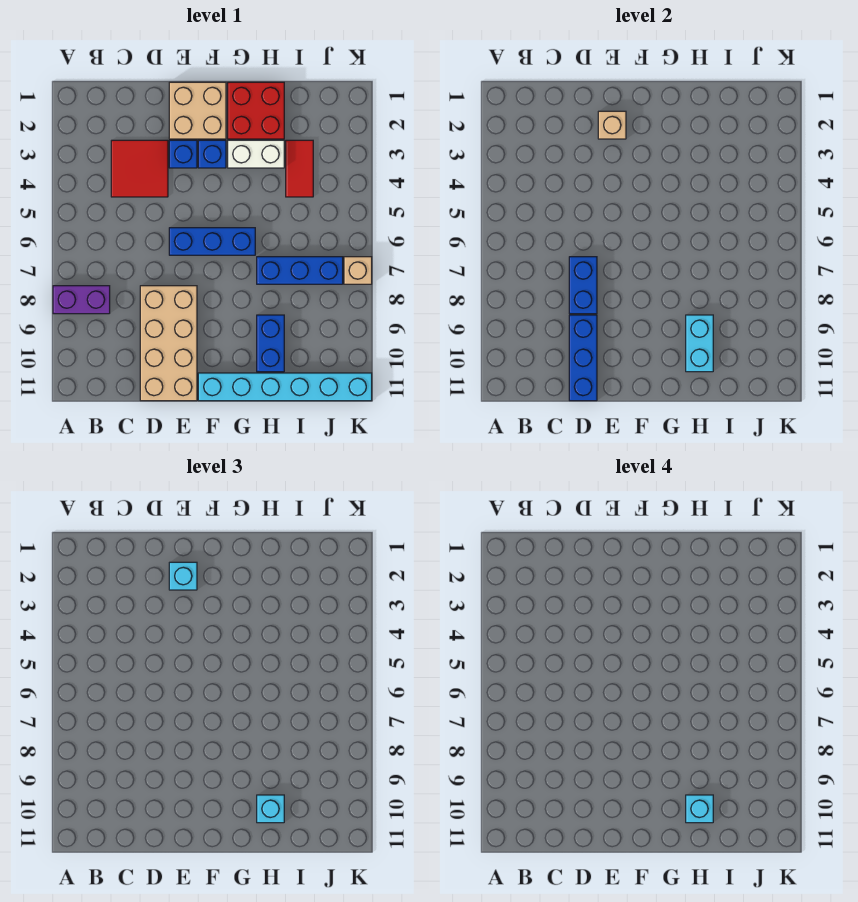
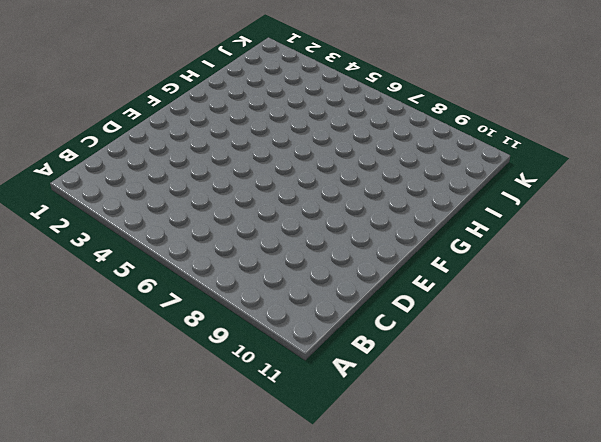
none -> purple brick A8:B8 level 1
none -> red tile C3:D4 level 1
none -> tan brick D8:E11 level 1

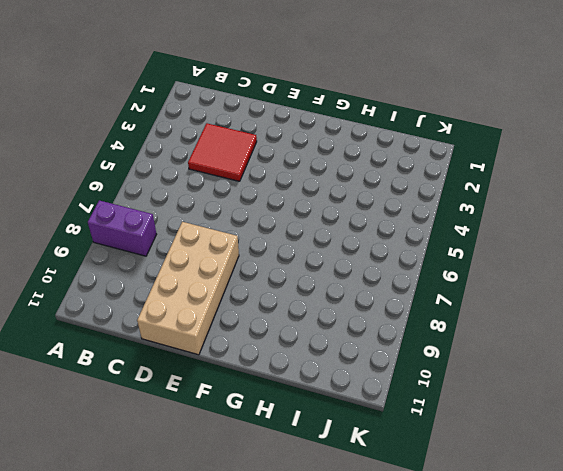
none -> tan brick E1:F2 level 1
none -> blue brick E3 level 1
none -> blue brick E6:G6 level 1

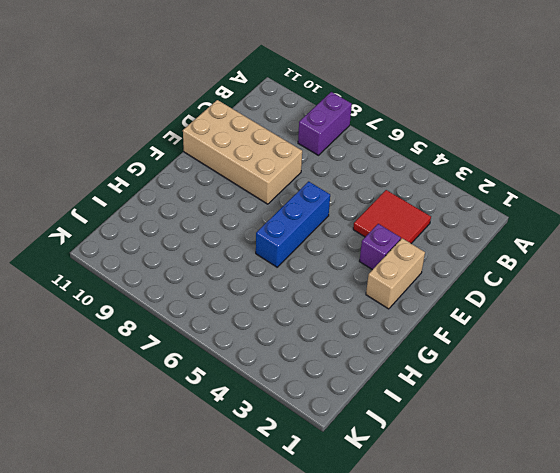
tan brick E2:F2 level 1 -> tan brick E1:F2 level 1
purple brick E3 level 1 -> blue brick E3 level 1
none -> blue brick F3 level 1
none -> cyan brick F11:K11 level 1
none -> red brick G1:H2 level 1

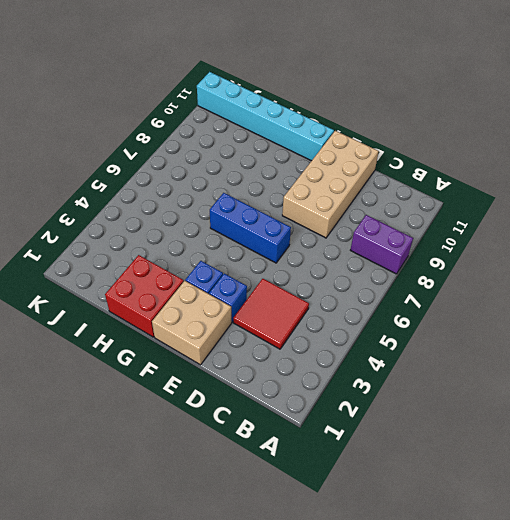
none -> white brick G3:H3 level 1
none -> blue brick H7:J7 level 1
none -> blue brick H9:H10 level 1

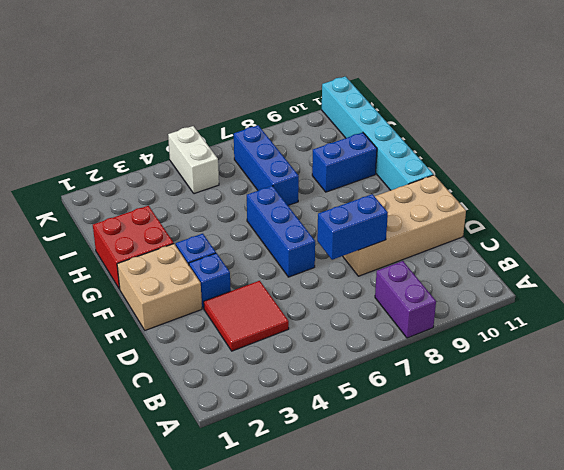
white brick J5:K5 level 1 -> white brick G3:H3 level 1
none -> red tile I3:I4 level 1
none -> tan brick K7 level 1
none -> blue brick D9:D11 level 2

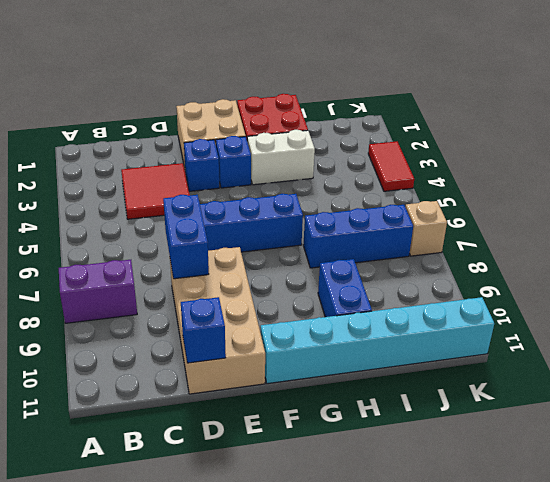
blue brick D11 level 2 -> blue brick D9:D11 level 2
red tile K3:K4 level 1 -> red tile I3:I4 level 1
none -> tan brick E2 level 2
none -> cyan brick H9:H10 level 2
none -> cyan brick E2 level 3

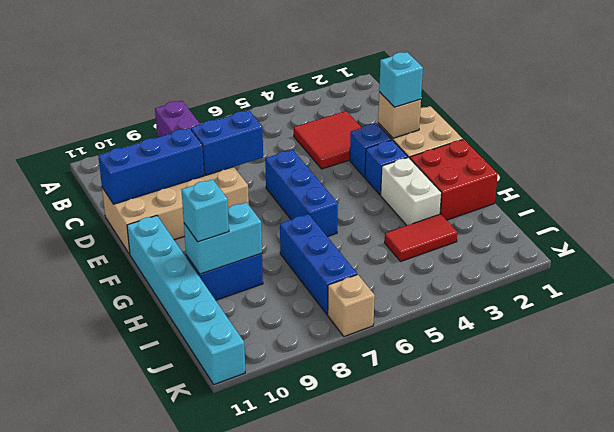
none -> cyan brick H10 level 4

